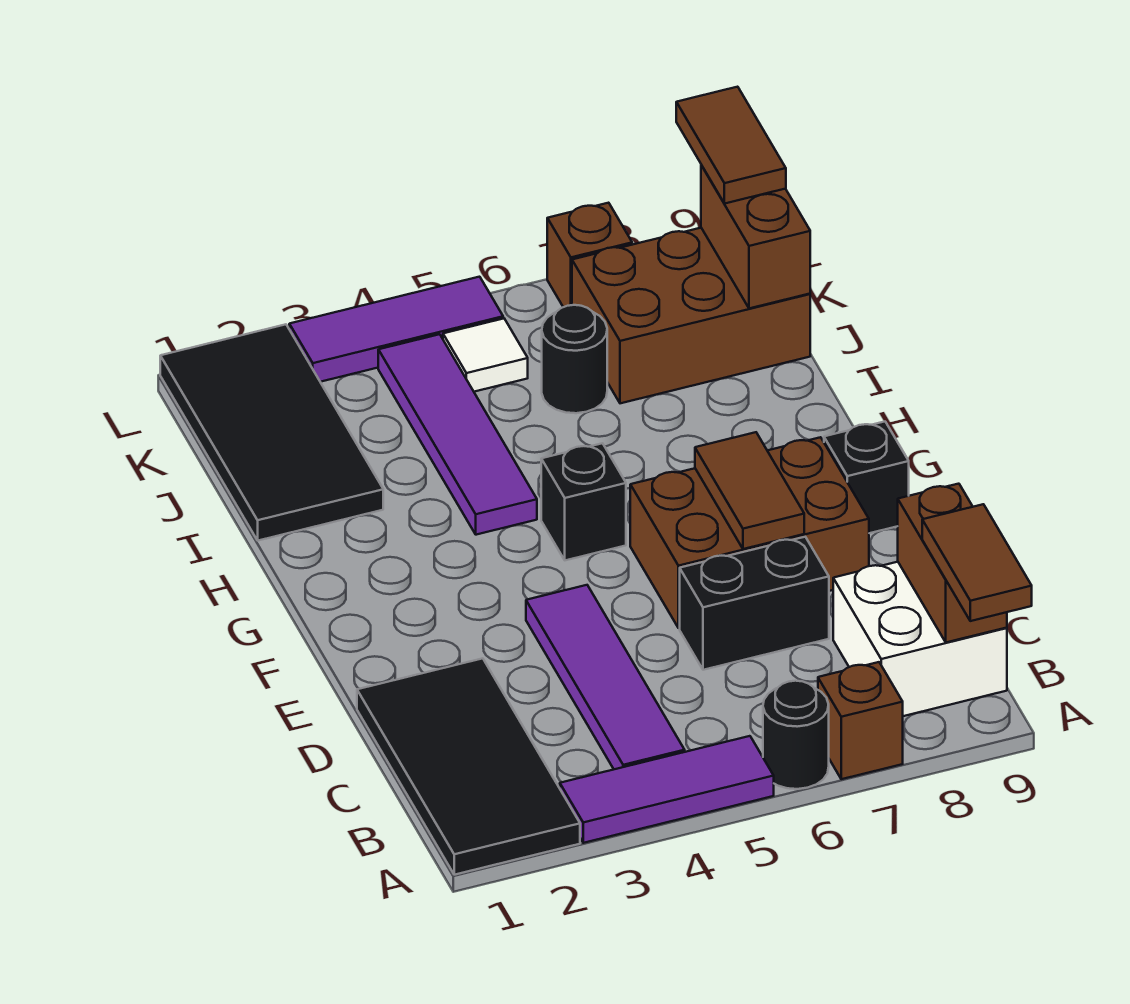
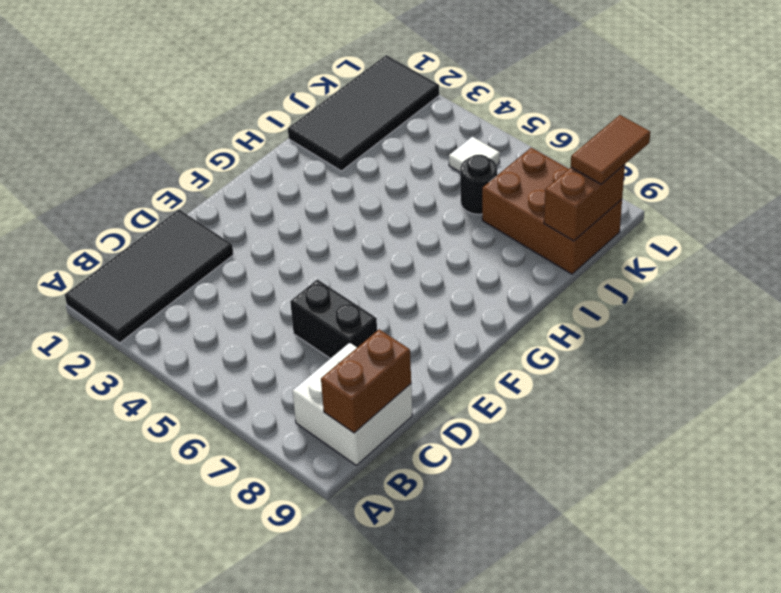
none -> purple tile A3:A5 level 1
none -> black round brick A6 level 1
none -> brown brick A7 level 1

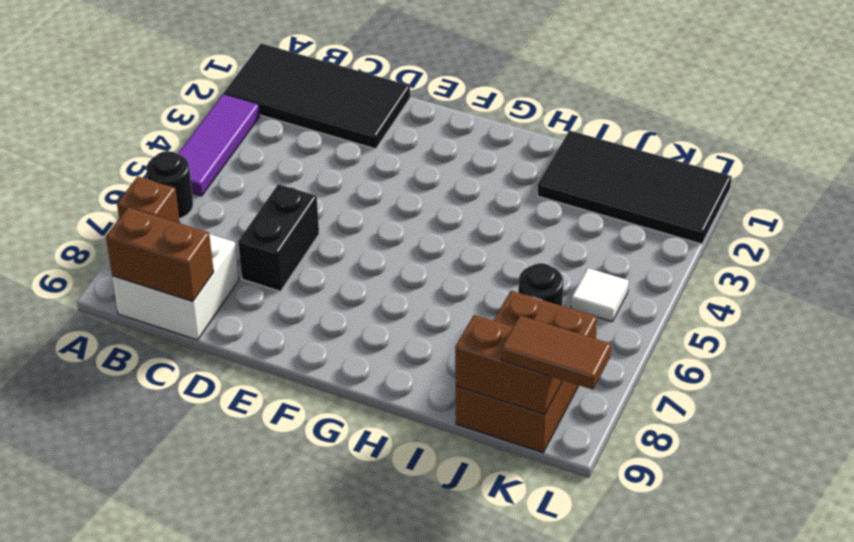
none -> purple tile B4:E4 level 1
none -> brown brick E6:F8 level 1
none -> black brick F9 level 1

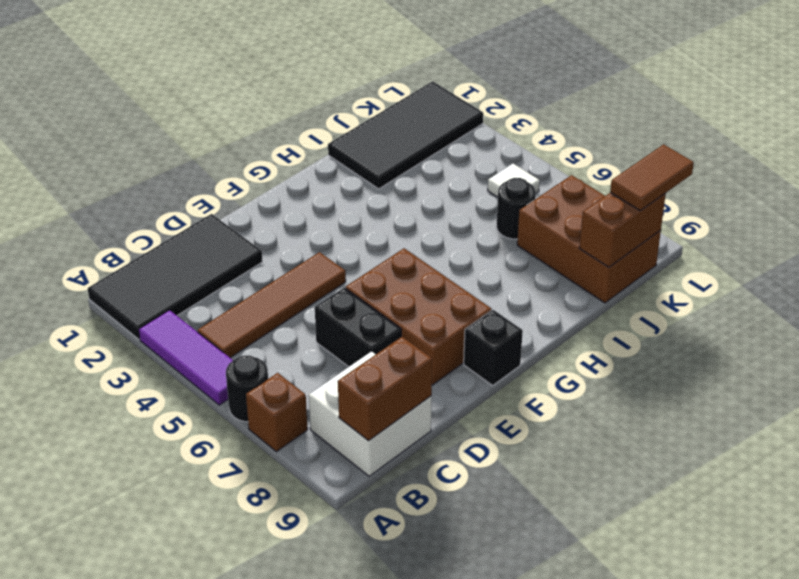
brown tile B4:E4 level 1 -> purple tile B4:E4 level 1
none -> black brick G5 level 1
none -> purple tile H4:K4 level 1
none -> purple tile L3:L5 level 1

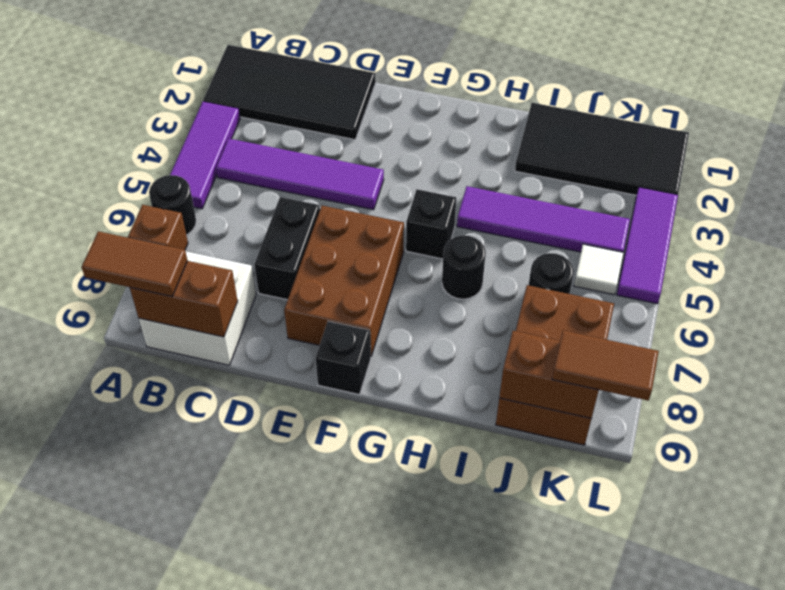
black round brick H6 level 1 -> none
none -> brown brick L7 level 1
none -> brown tile E7:F7 level 2

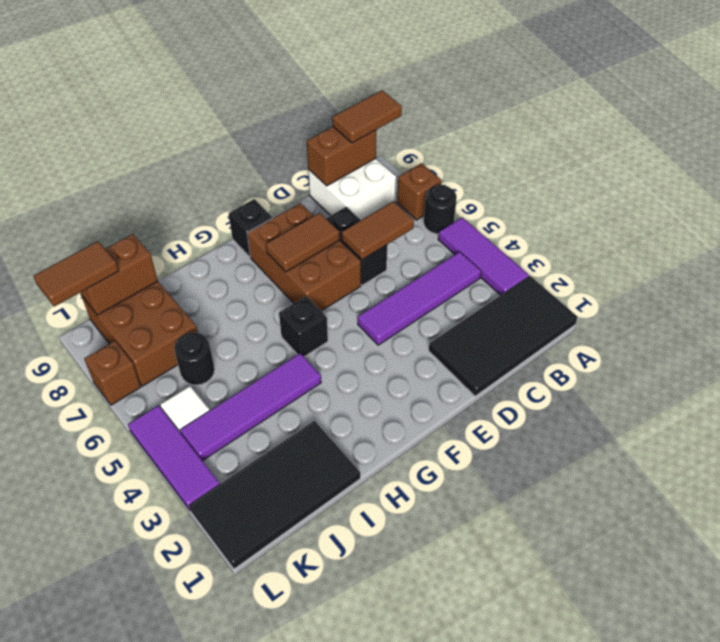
brown tile C6:D6 level 2 -> none

